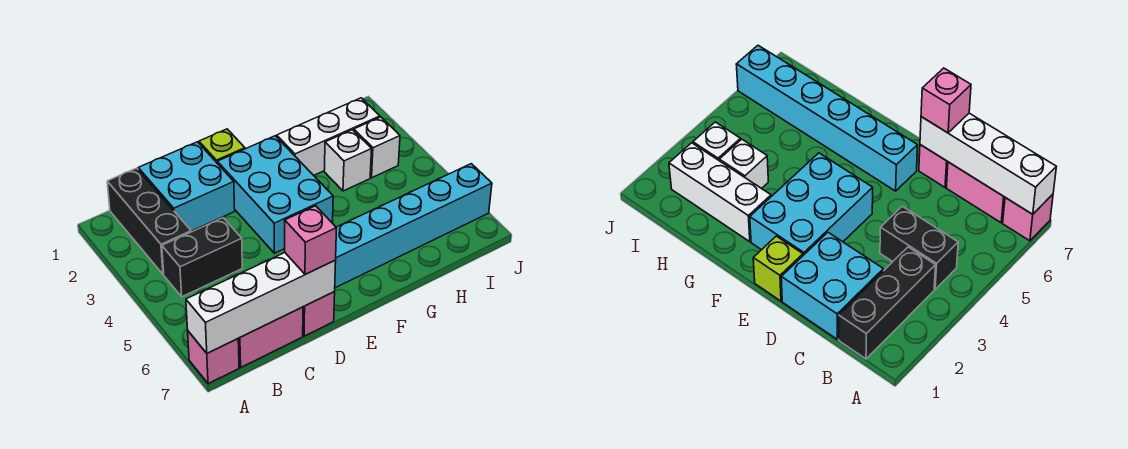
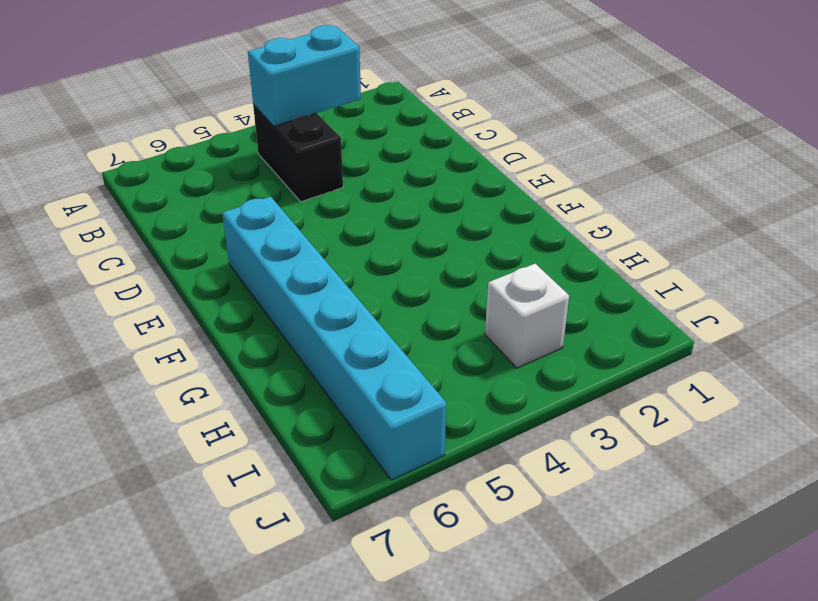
cyan brick B3:B4 level 2 -> none
none -> pink brick A7 level 1
none -> black brick B1:B3 level 1
none -> pink brick B7:C7 level 1

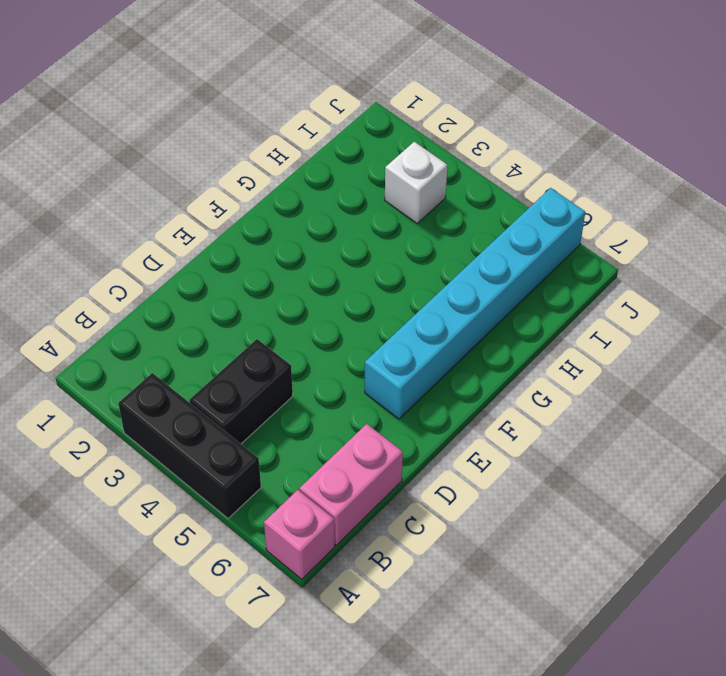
black brick A3:A5 level 1 -> black brick B1:B3 level 1
none -> cyan brick C1:D2 level 1
none -> pink brick D7 level 1
none -> lime brick E1 level 1

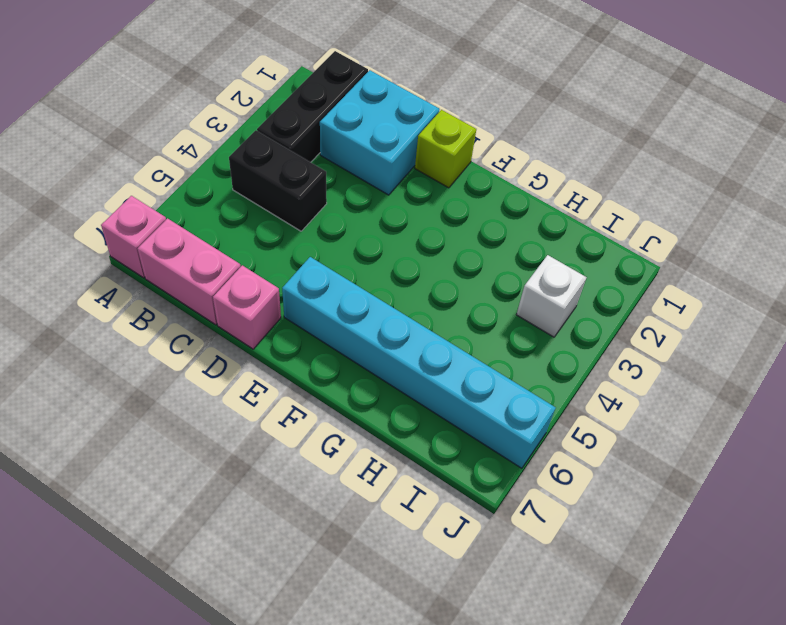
none -> cyan brick E2:F4 level 1
none -> white brick G2:I2 level 1
none -> white brick H3 level 1

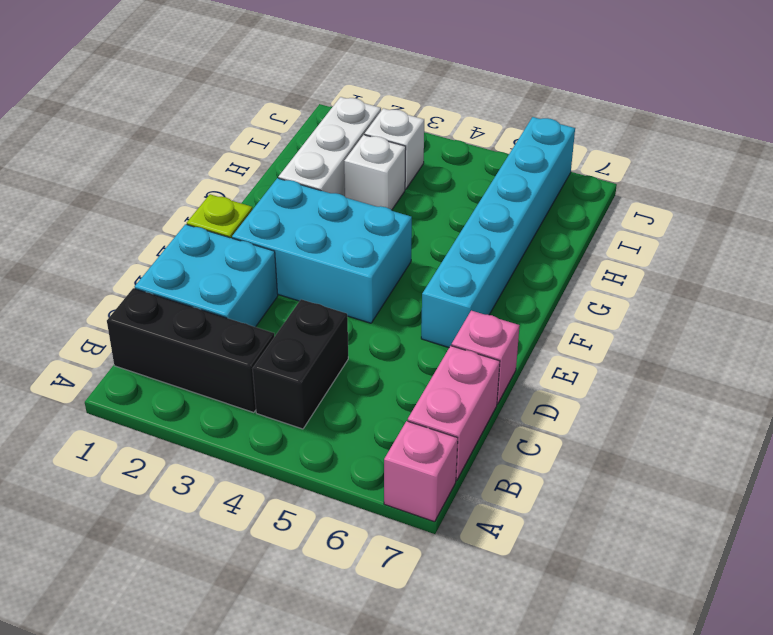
none -> white brick A7:D7 level 2
none -> pink brick D7 level 3

